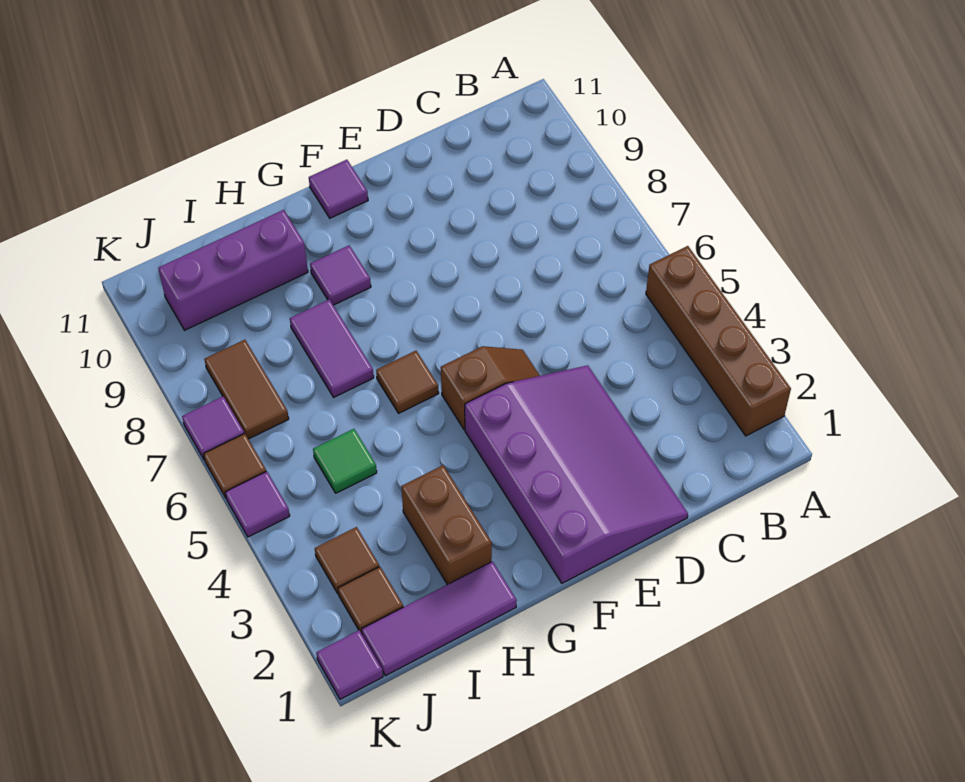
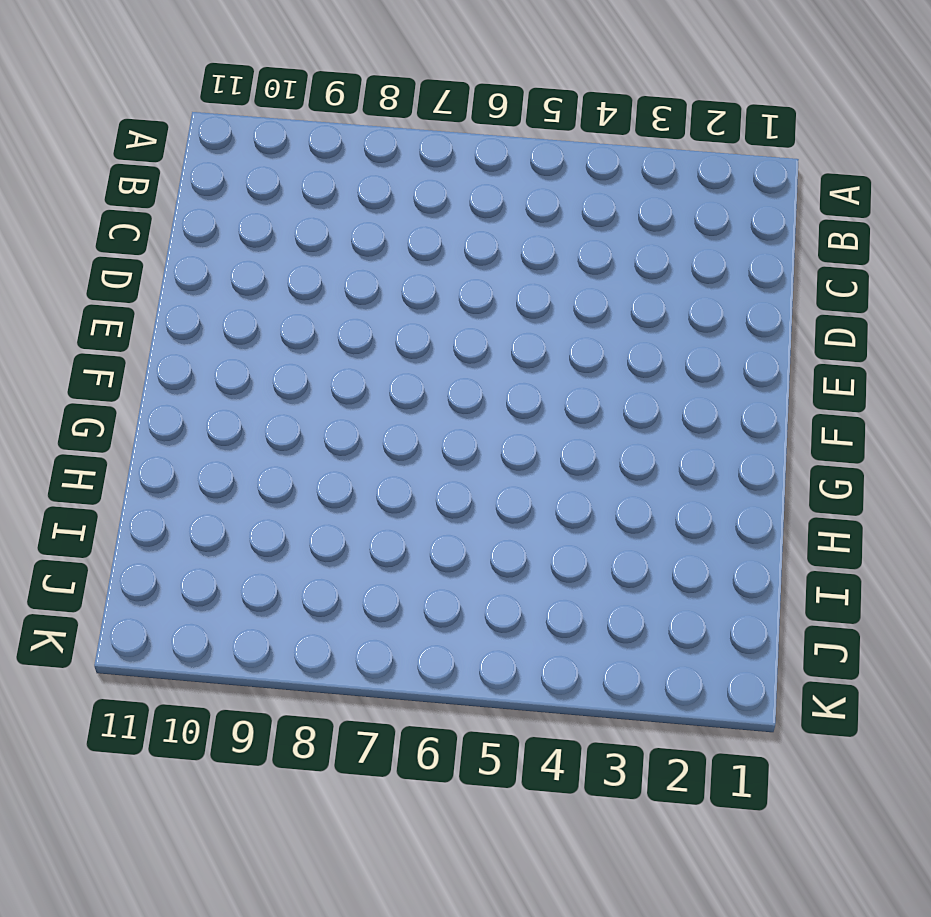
none -> brown brick A2:A5 level 1
none -> purple slope D1:F4 level 1 top F
none -> brown slope E5:F5 level 1 top F

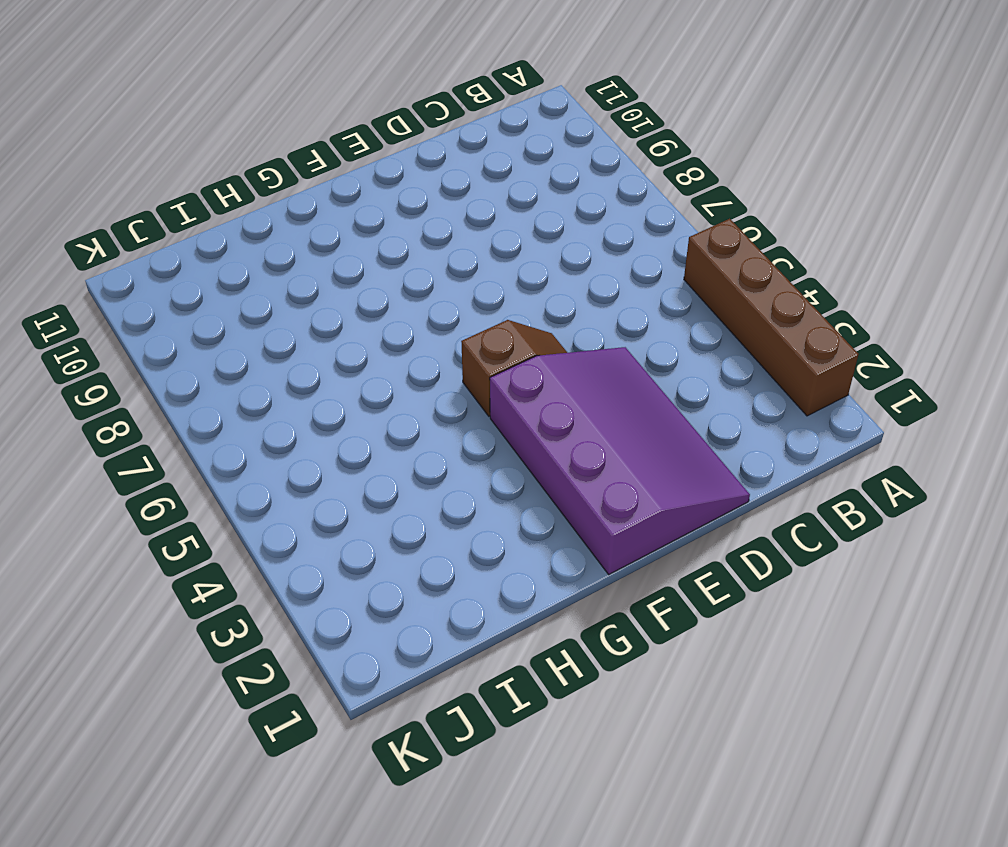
none -> purple tile F11 level 1
none -> brown tile G6 level 1
none -> purple tile G9 level 1

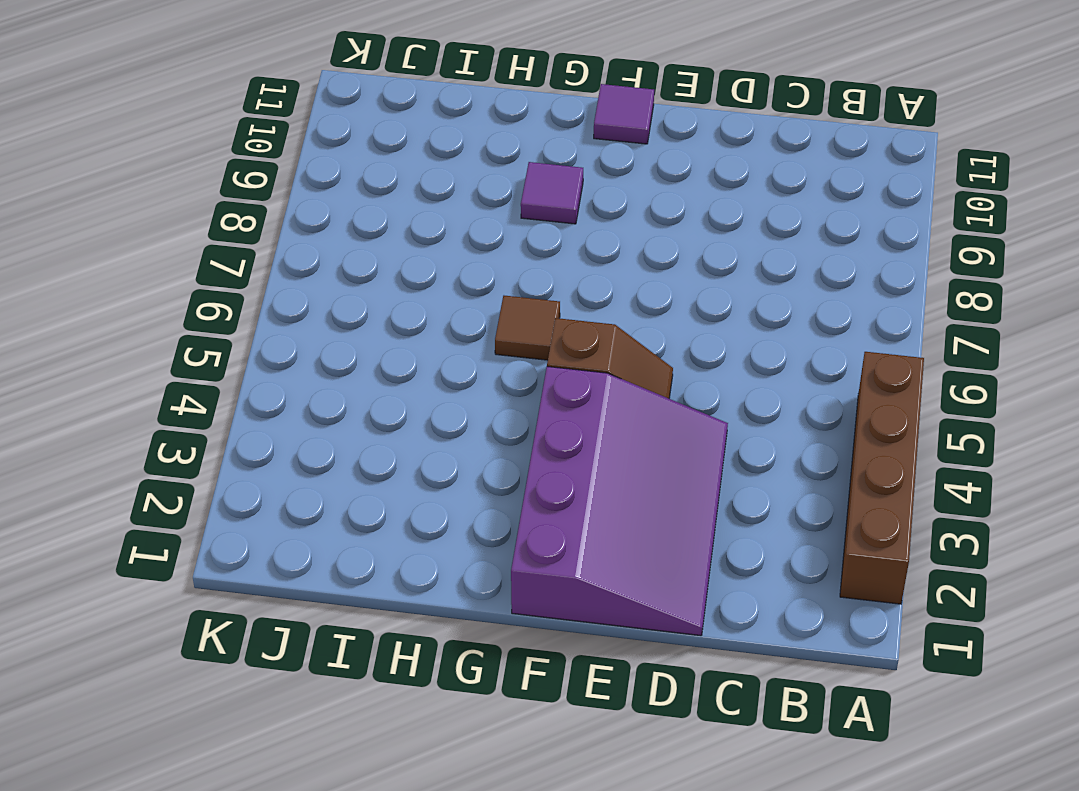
none -> purple tile H1:J1 level 1
none -> brown brick H2:H3 level 1
none -> purple tile H7:H8 level 1

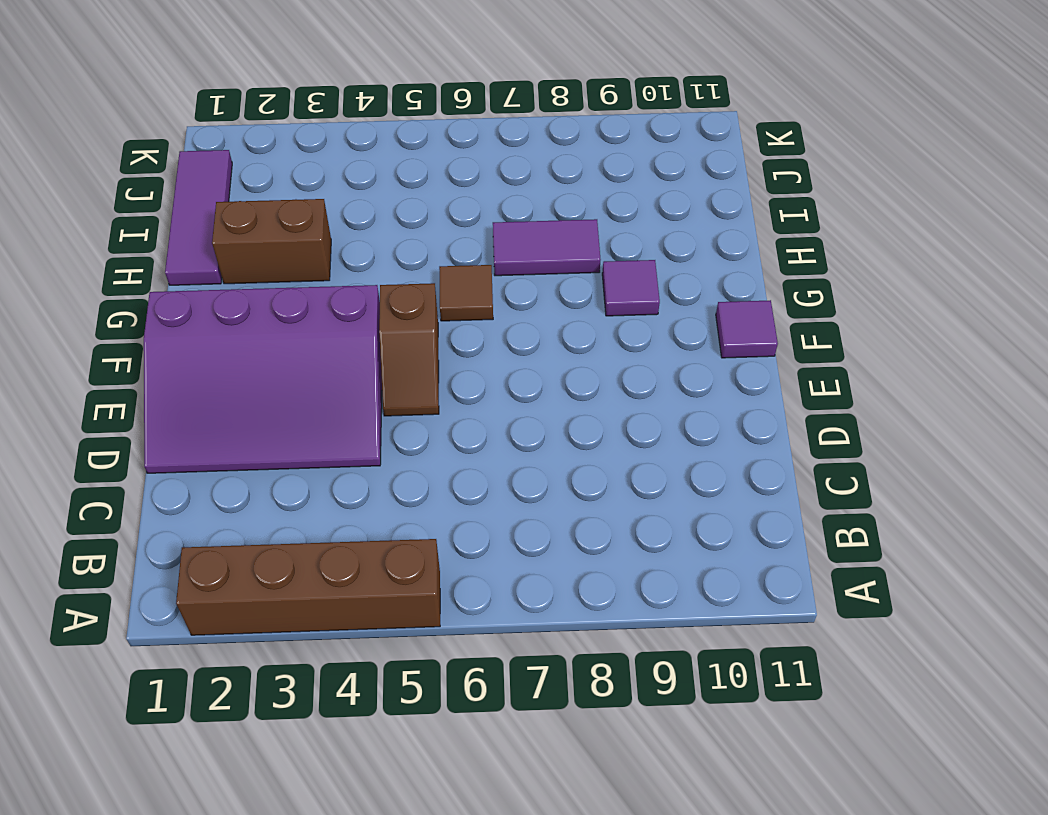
none -> purple brick H10:J10 level 1
none -> green tile I5 level 1
none -> brown tile J2 level 1

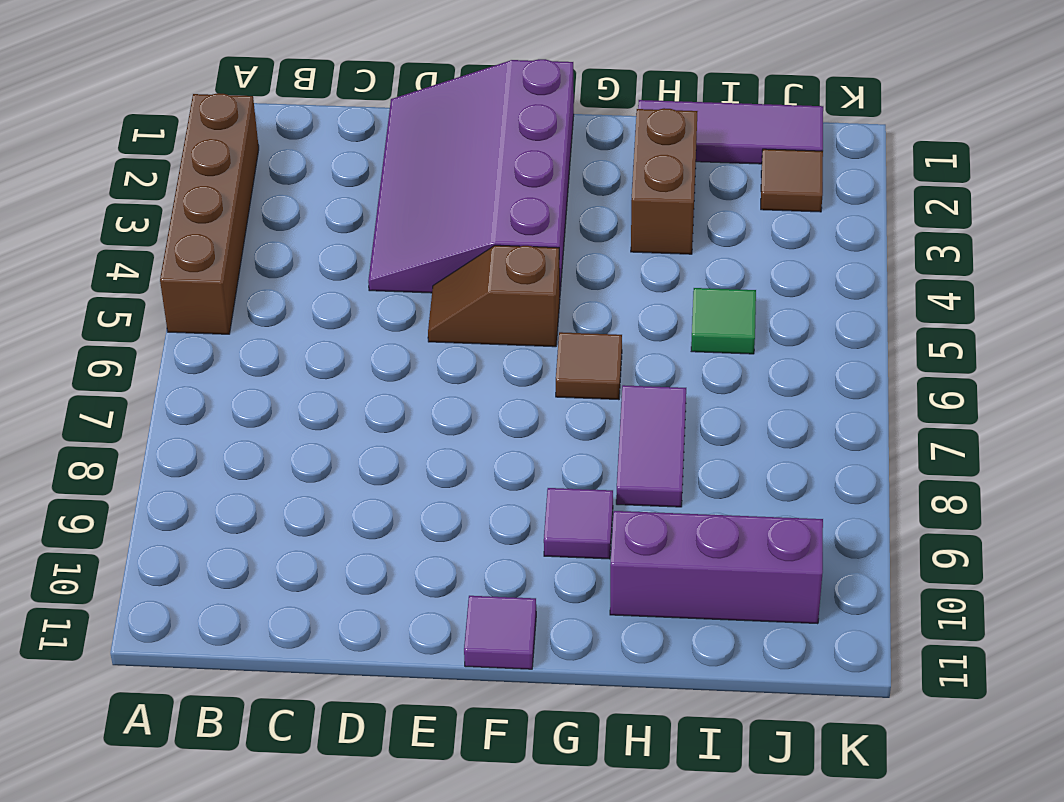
none -> brown tile J3 level 1
none -> brown tile J7:J8 level 1
none -> purple tile K1 level 1

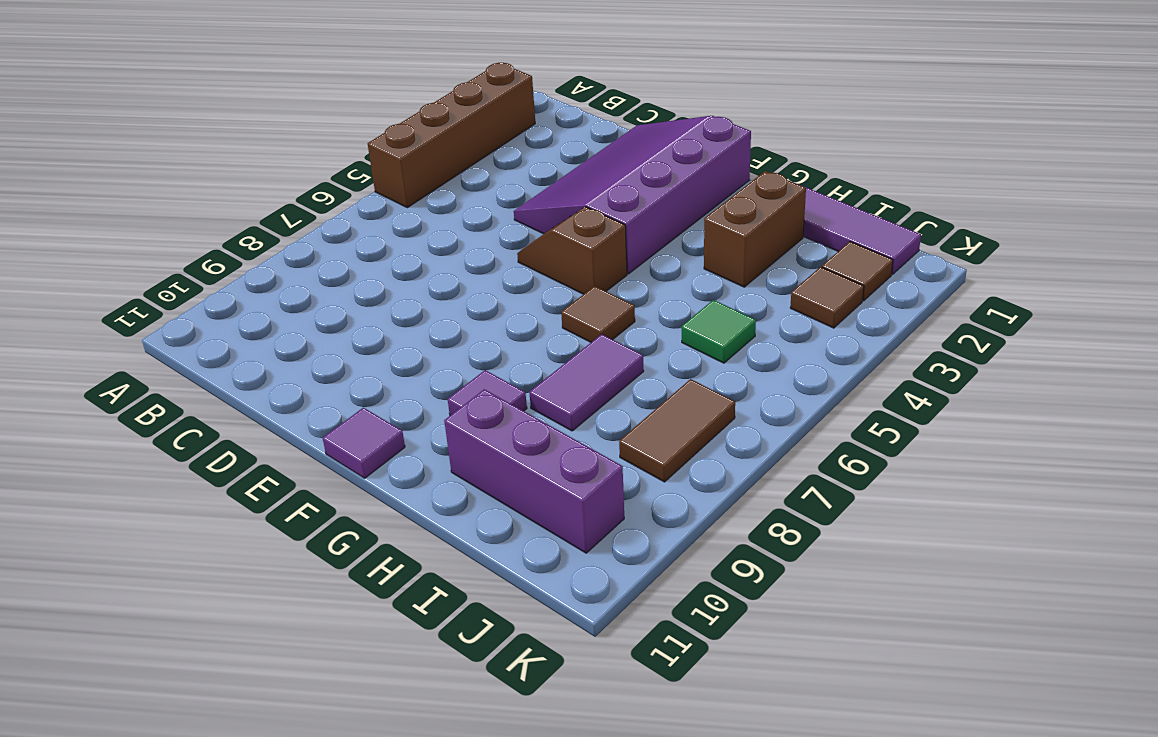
none -> purple tile K1 level 1
none -> purple tile K5 level 1
none -> brown tile K6 level 1

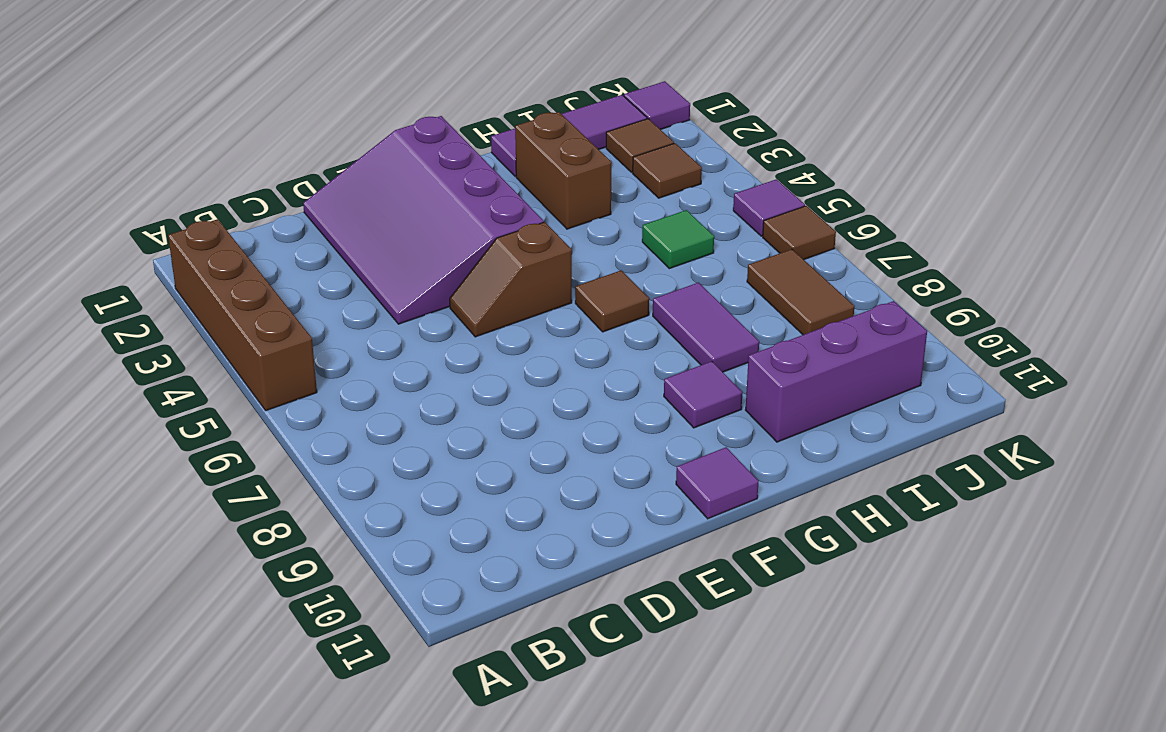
none -> purple tile K7 level 1

